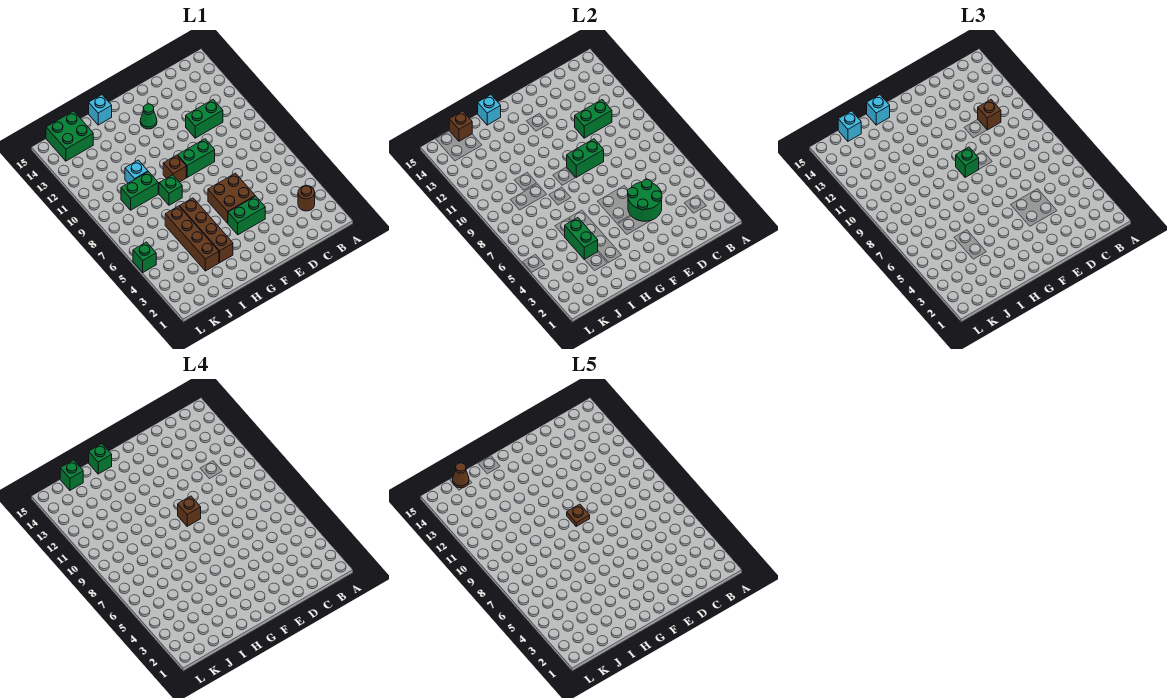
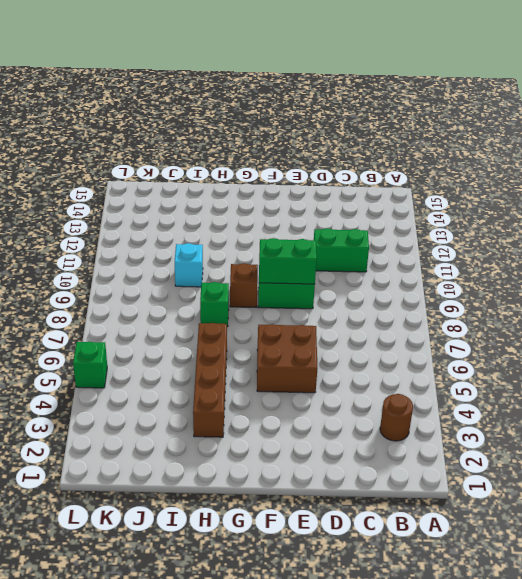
none -> green brick E4:F4 level 1
none -> green cone F13 level 1
none -> cyan brick H15 level 1
none -> brown brick I3:I6 level 1

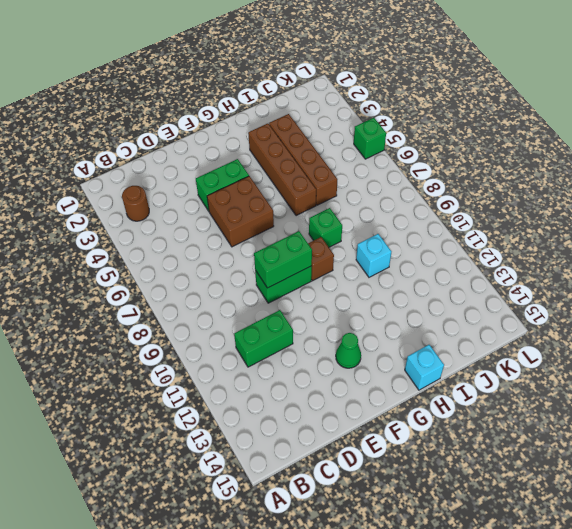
none -> green brick I9:J9 level 1
none -> green brick J14:K15 level 1
none -> green brick C11:D11 level 2
none -> green round brick D4:E5 level 2

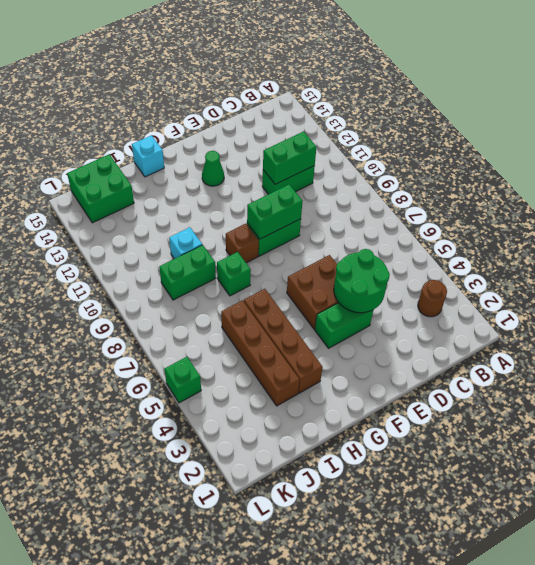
none -> cyan brick H15 level 2
none -> green brick I4:I5 level 2
none -> brown brick J15 level 2
none -> brown brick C11 level 3

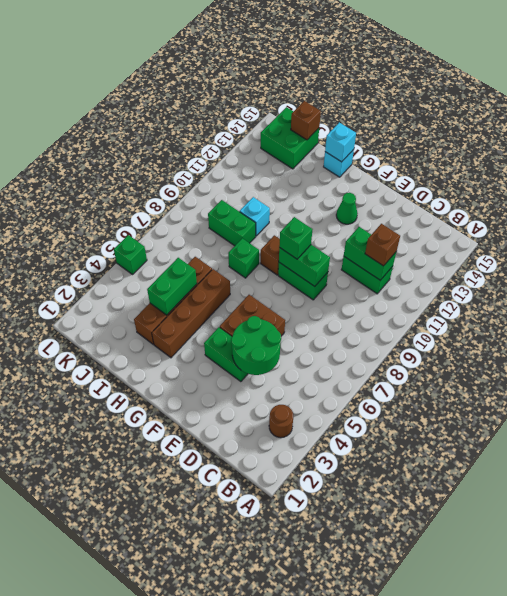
none -> cyan brick H15 level 3
none -> cyan brick J15 level 3
none -> brown brick F9 level 4
none -> green brick H15 level 4

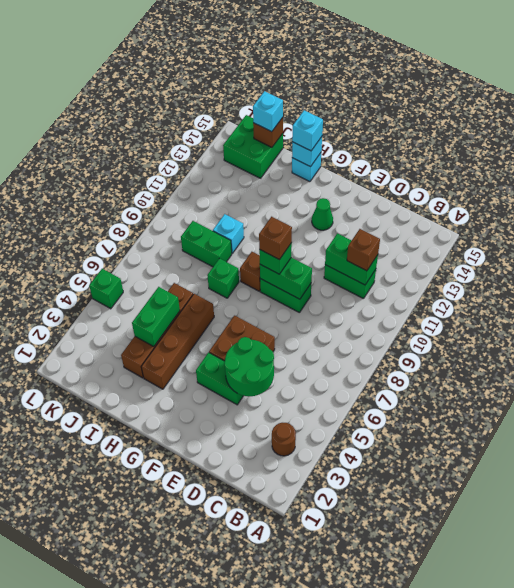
none -> green brick H15 level 4
none -> green brick J15 level 4
none -> brown plate F9 level 5
none -> brown cone J15 level 5

